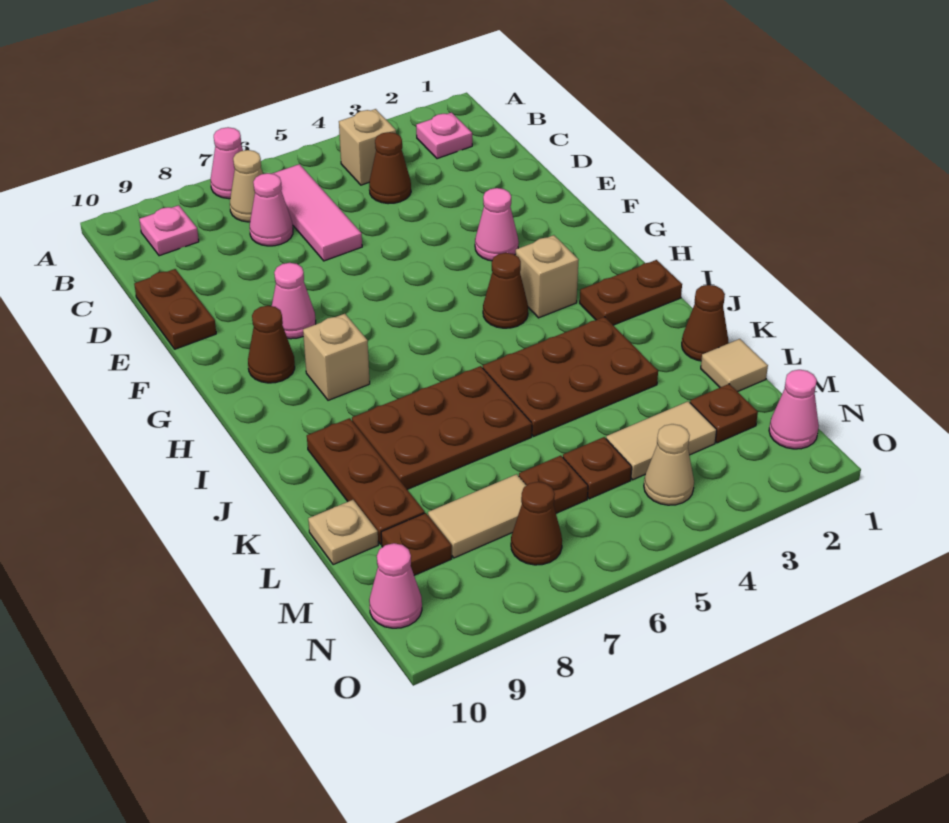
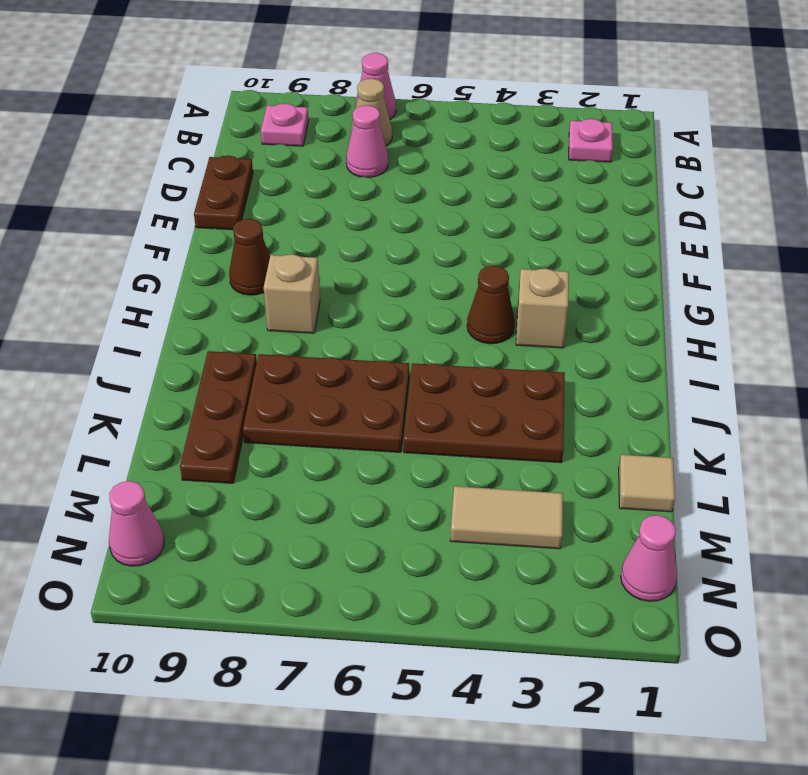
none -> tan brick B4 level 1
none -> pink tile B6:D6 level 1
none -> brown cone C4 level 1
none -> pink cone F3 level 1

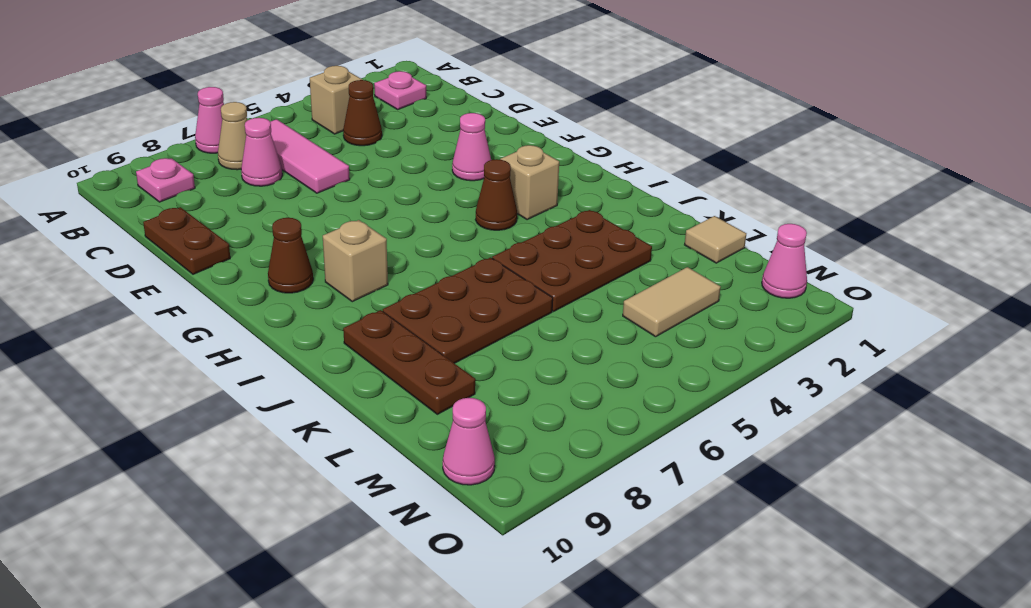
none -> pink cone F8 level 1
none -> brown plate I1:I2 level 1
none -> brown cone K1 level 1
none -> tan plate L10 level 1

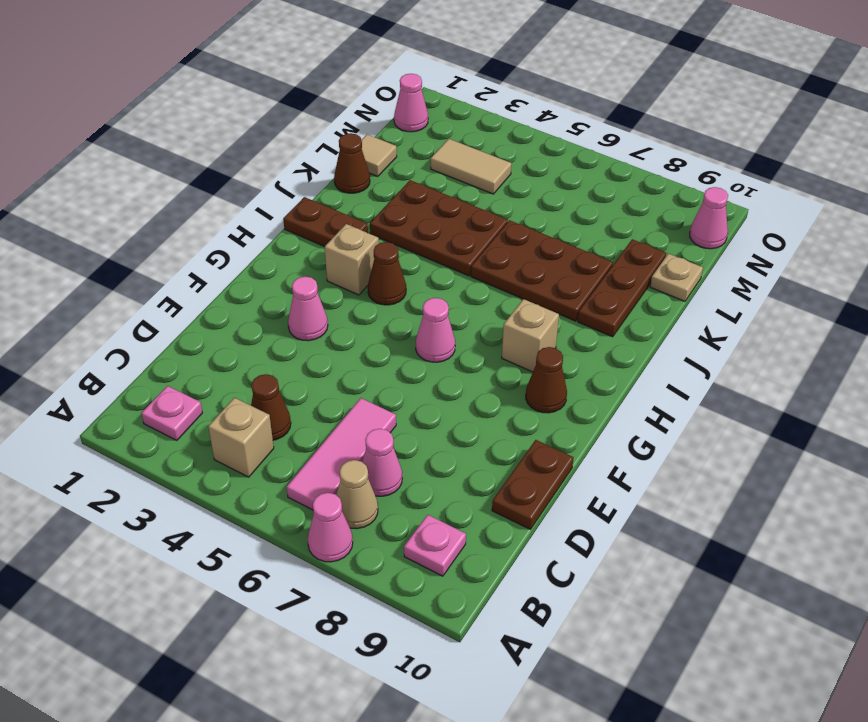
pink cone G6 level 1 -> pink cone F8 level 1
none -> brown plate M2 level 1
none -> brown plate M5 level 1
none -> brown plate M6 level 1
none -> tan tile M7:M8 level 1

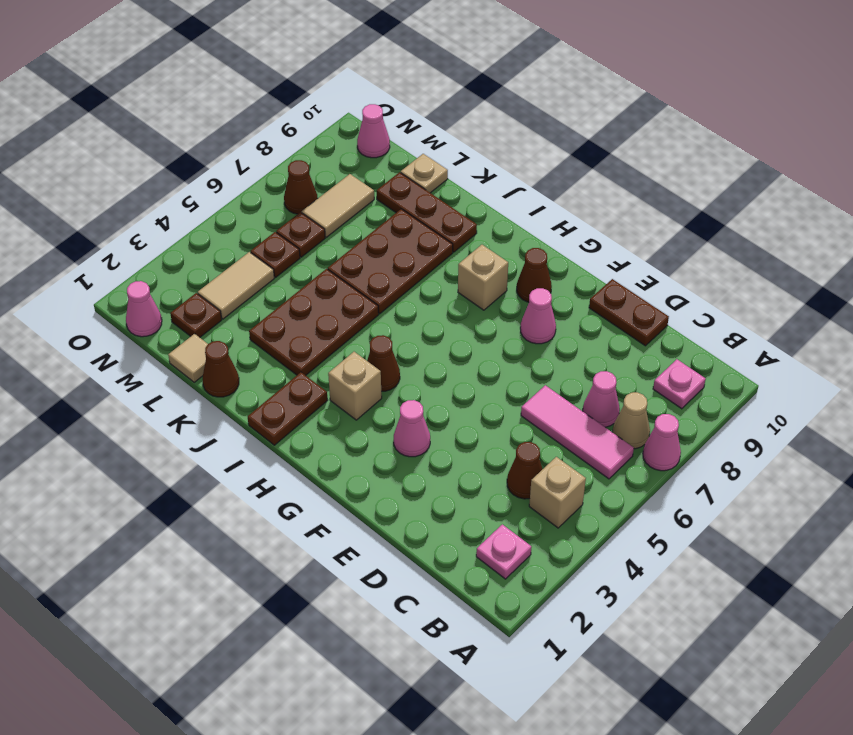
none -> brown plate M9 level 1
none -> tan cone N4 level 1

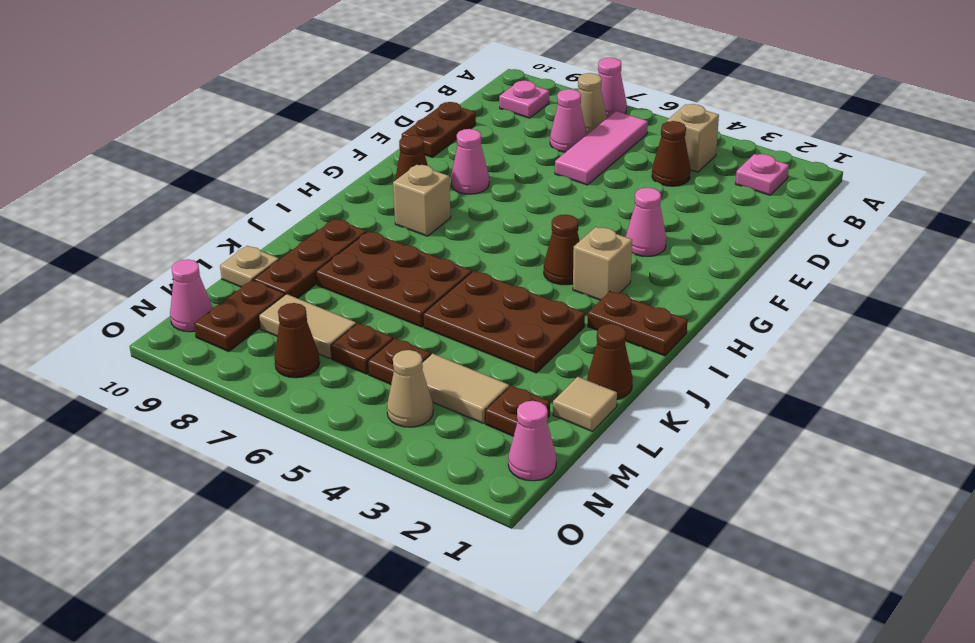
brown plate M9:N9 level 1 -> brown plate M9 level 1

